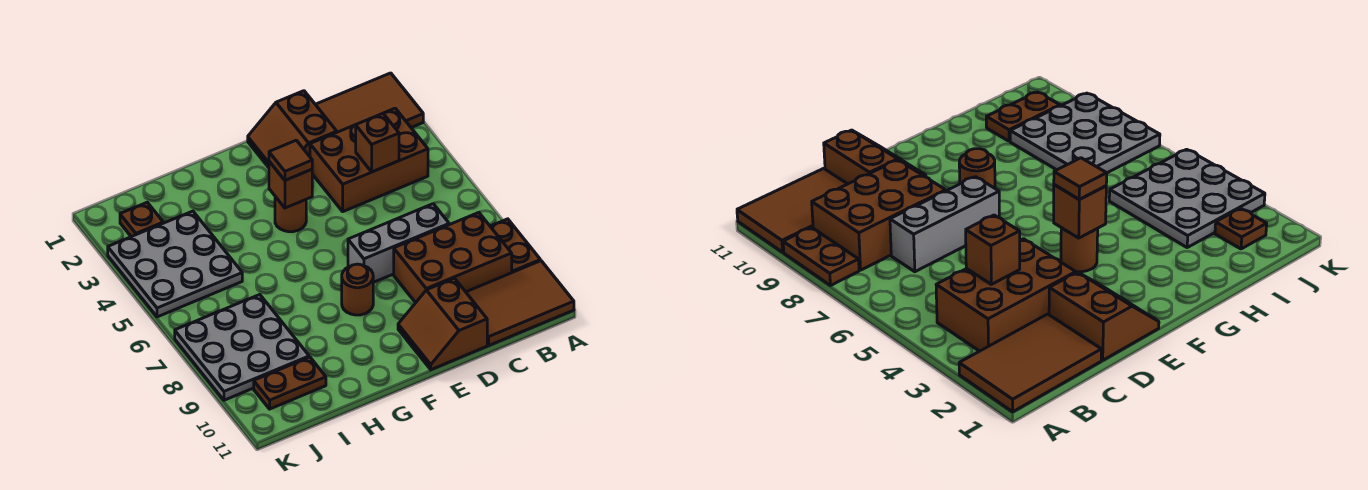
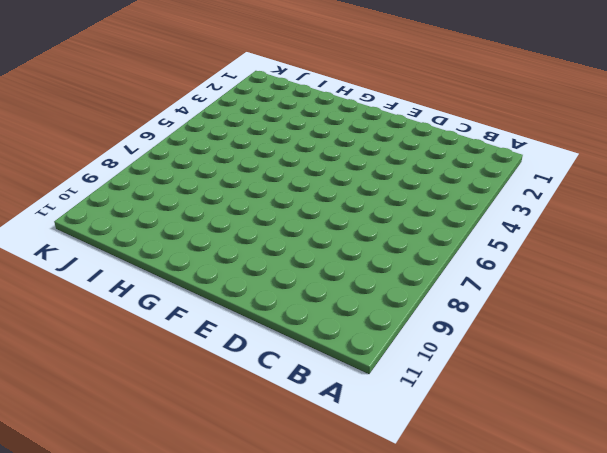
none -> brown tile A1:C2 level 1
none -> brown plate A8:A9 level 1
none -> brown tile A10:C11 level 1

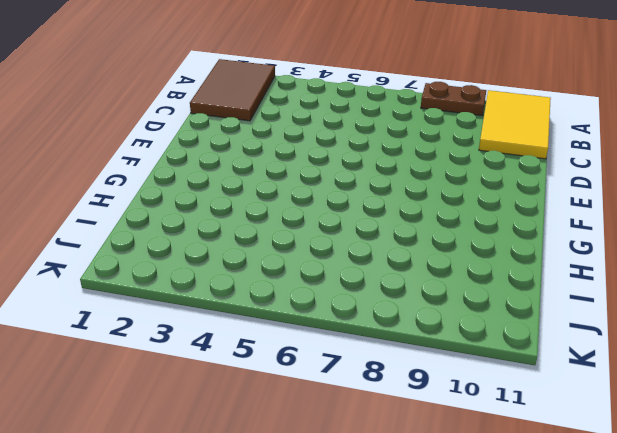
yellow tile A10:C11 level 1 -> brown tile A10:C11 level 1
none -> brown brick B3:D4 level 1
none -> brown brick B8:D9 level 1
none -> grey brick C7:E7 level 1

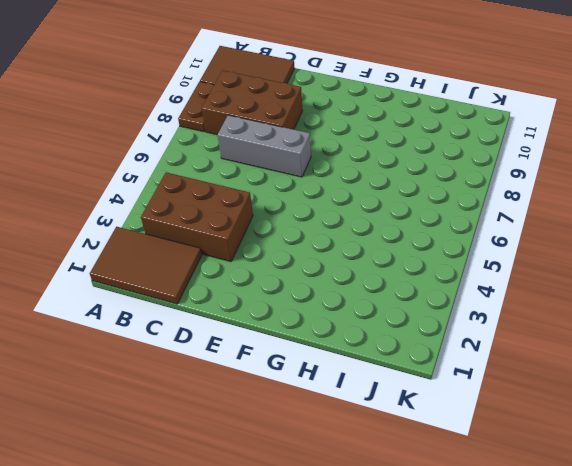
none -> brown slope D1:E2 level 1 top D
none -> brown slope D10:E11 level 1 top D
none -> brown round brick F4 level 1

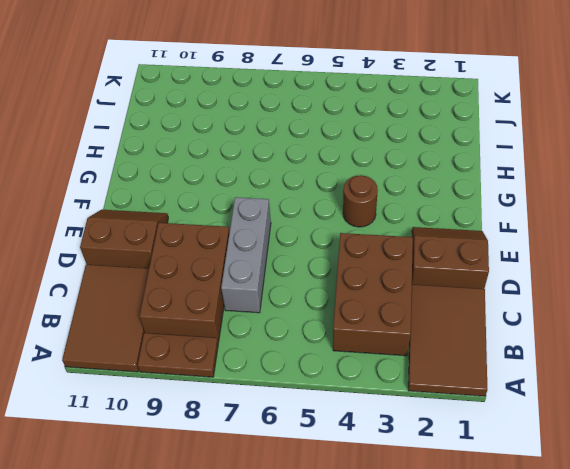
none -> brown round brick F8 level 1
none -> grey plate I3:K5 level 1
none -> grey plate I7:K9 level 1

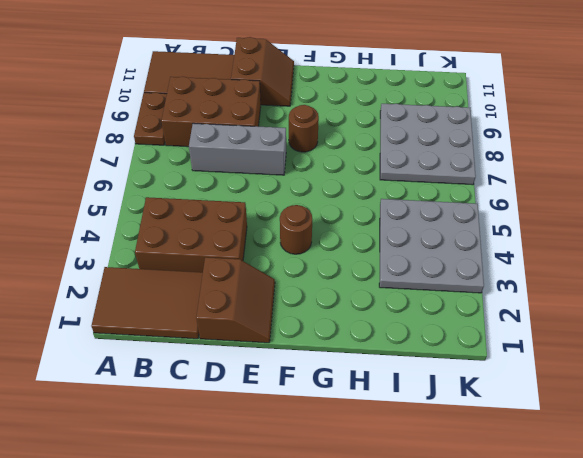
none -> brown plate I10:J10 level 1
none -> brown plate J2 level 1
none -> brown brick C4 level 2

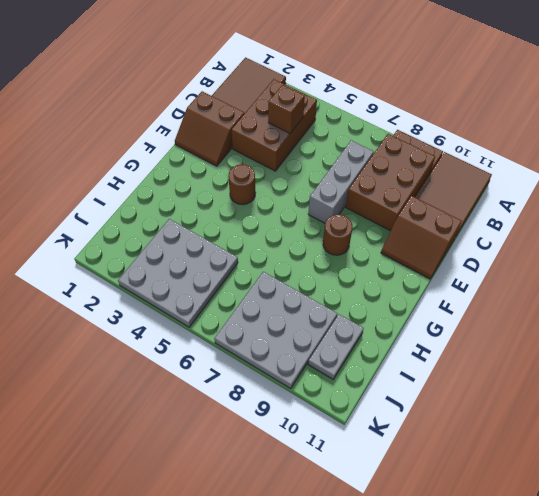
grey plate I10:J10 level 1 -> brown plate I10:J10 level 1
none -> brown plate J2 level 1
none -> brown brick F4 level 2
none -> brown tile F4 level 3

